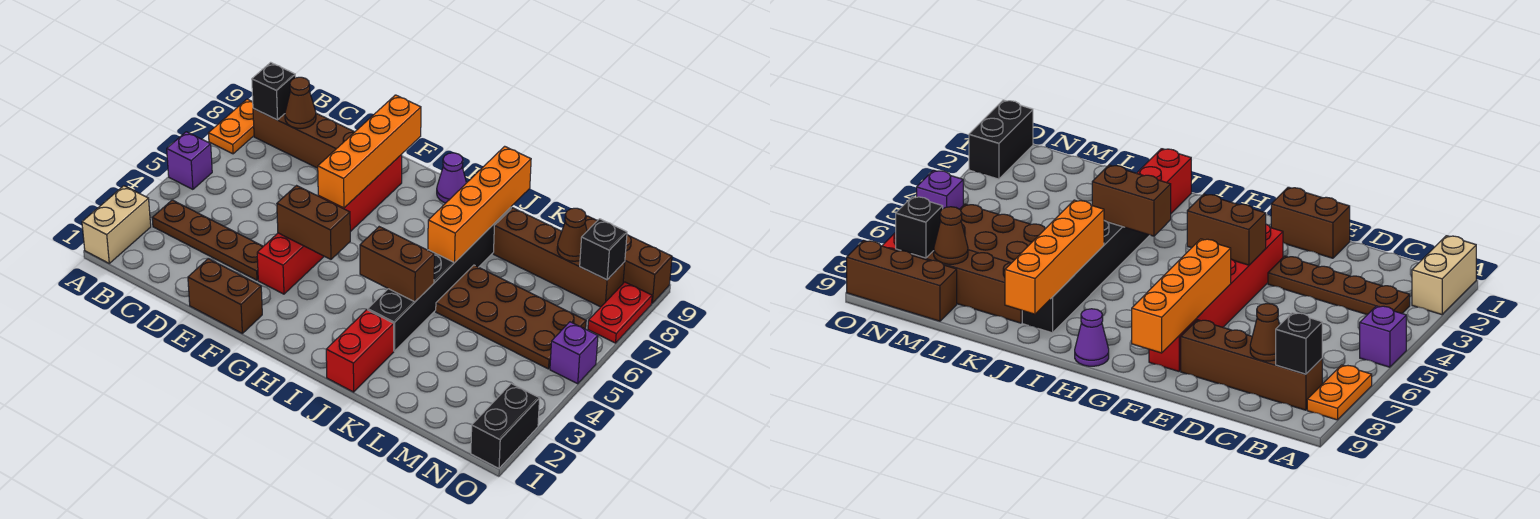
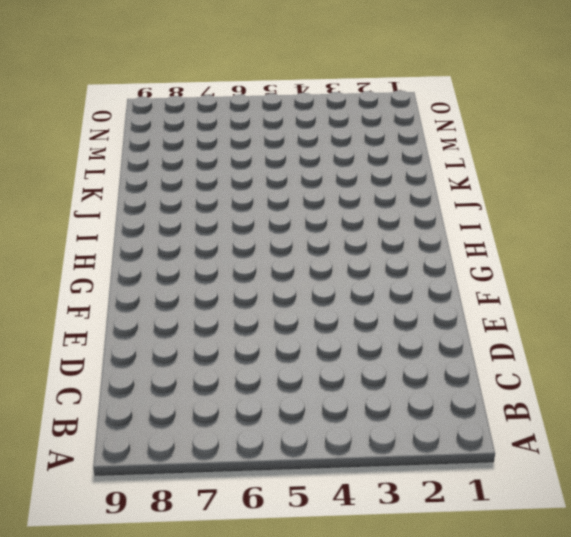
none -> tan brick A1:A2 level 1
none -> purple brick A5 level 1
none -> orange plate A7:A8 level 1

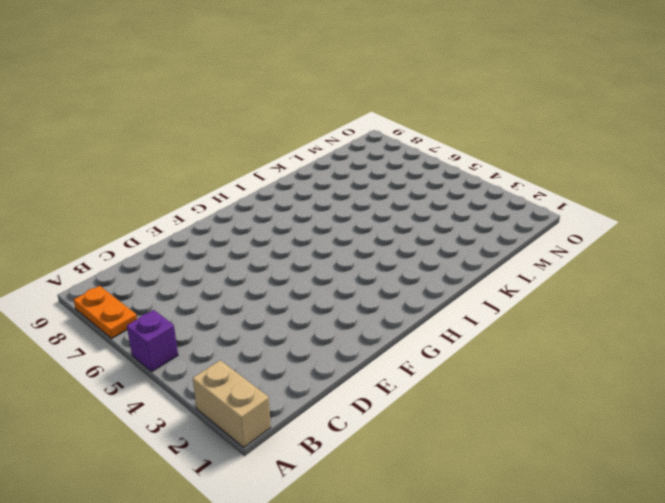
none -> brown plate B3:E3 level 1
none -> brown brick B8:E8 level 1
none -> brown brick E1:F1 level 1

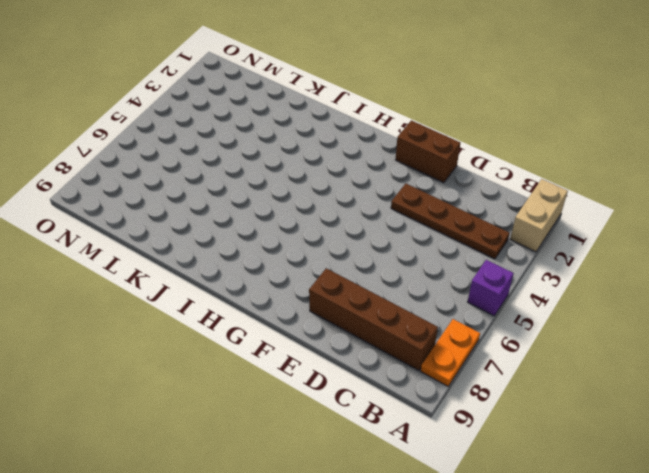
none -> red brick F3:F8 level 1
none -> purple cone H9 level 1
none -> red brick J1:J2 level 1

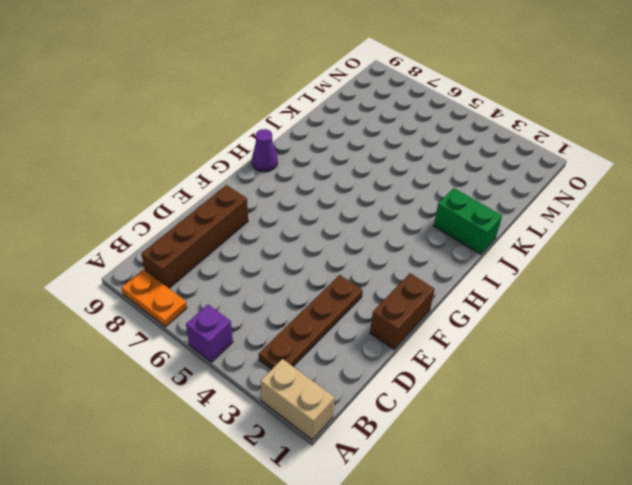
green brick J1:J2 level 1 -> red brick J1:J2 level 1
none -> red brick F3:F8 level 1
none -> black brick J3:J8 level 1
none -> brown plate K5:N6 level 1

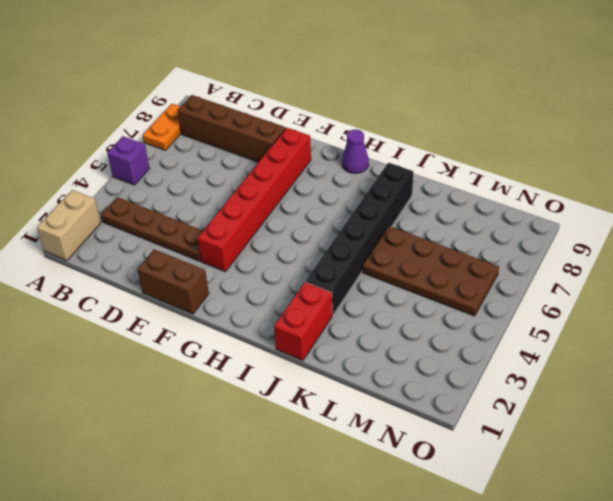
none -> brown brick K8:N8 level 1
none -> brown brick M9:O9 level 1
none -> black brick O1:O2 level 1

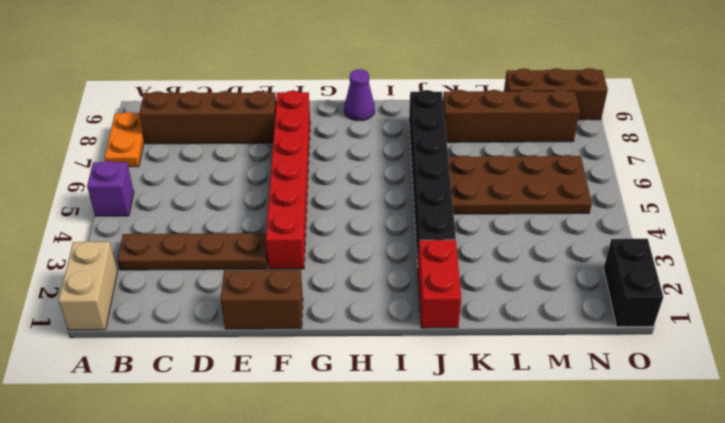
none -> purple brick O5 level 1
none -> red plate O7:O8 level 1
none -> black brick B8 level 2

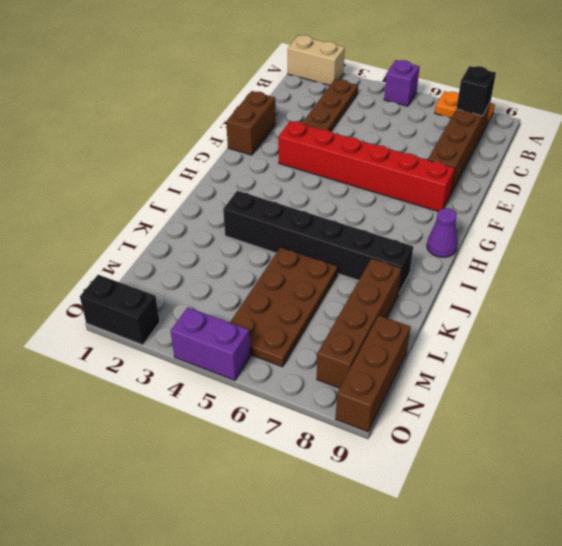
purple brick O4:O5 level 1 -> purple brick O5 level 1
none -> red brick J1:J2 level 1
none -> red plate O7:O8 level 1
none -> brown cone C8 level 2

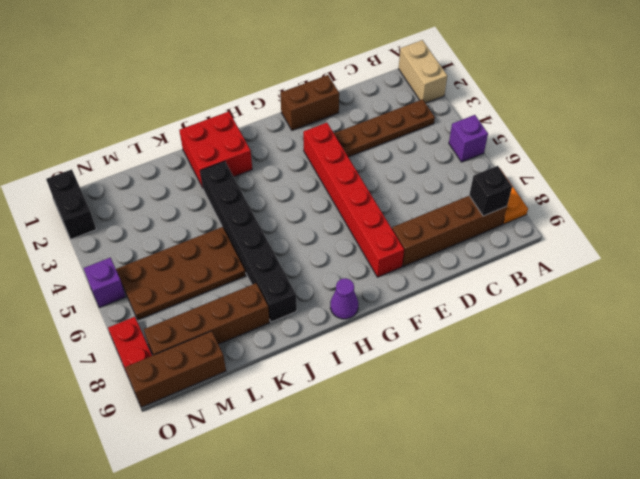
red brick I1:J2 level 1 -> red brick J1:J2 level 1
none -> brown cone C8 level 2
none -> brown brick F4:G4 level 2
none -> orange brick F6:F9 level 2

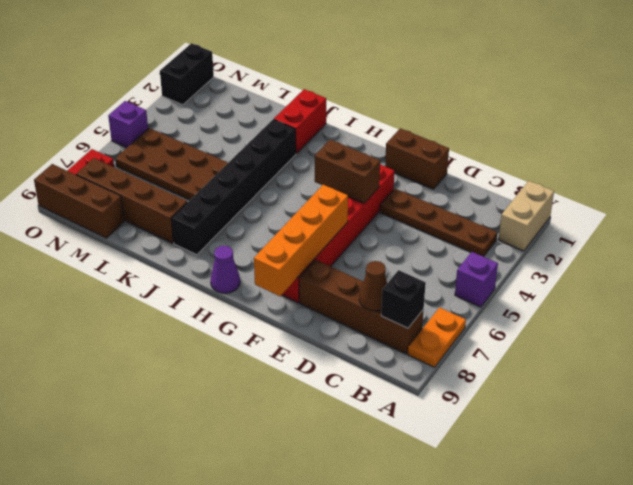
none -> brown brick I4:J4 level 2
none -> orange brick J6:J9 level 2
none -> brown cone M8 level 2

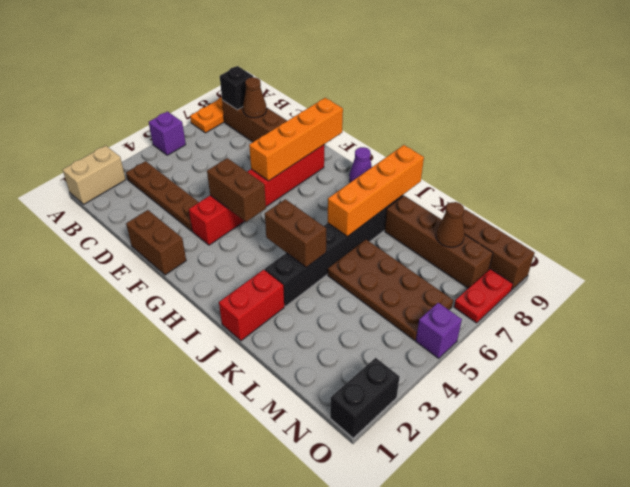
none -> black brick N8 level 2

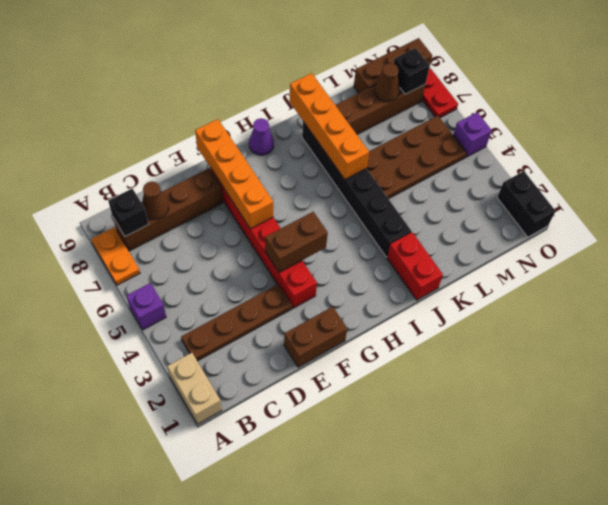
none -> brown brick I4:J4 level 2

